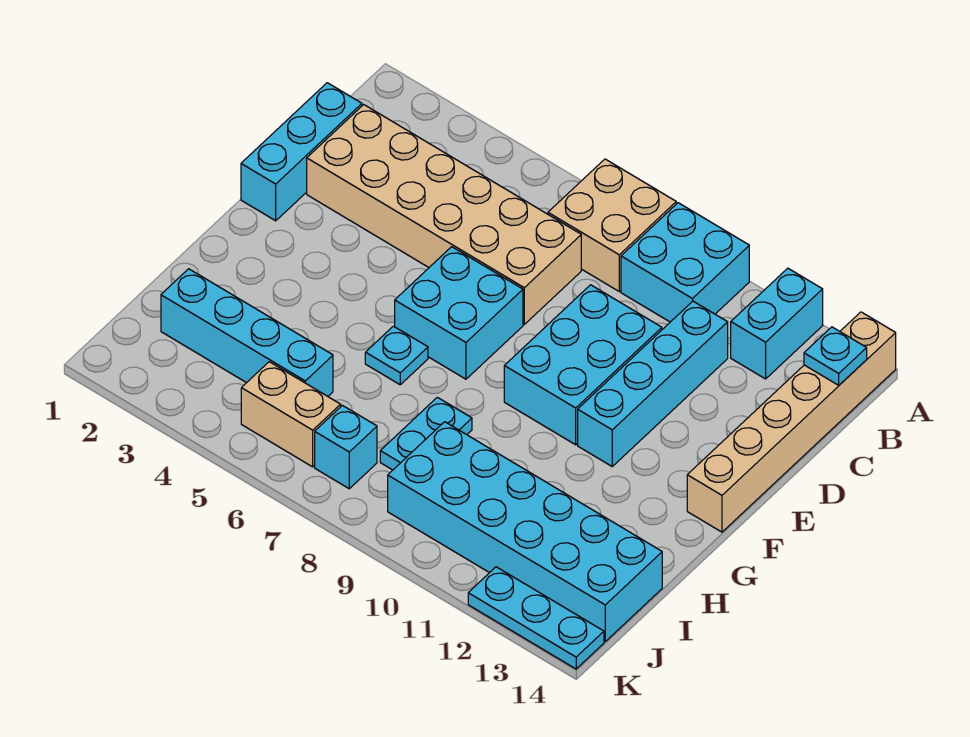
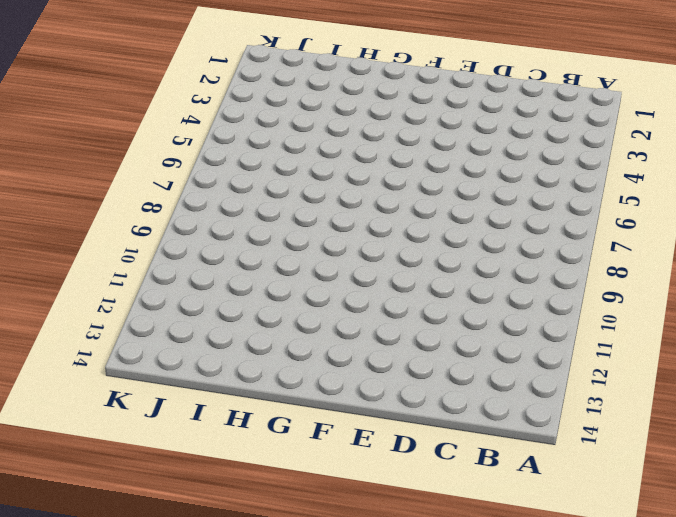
none -> tan brick A7:B8 level 1
none -> cyan brick A9:B10 level 1
none -> cyan brick A12:B12 level 1

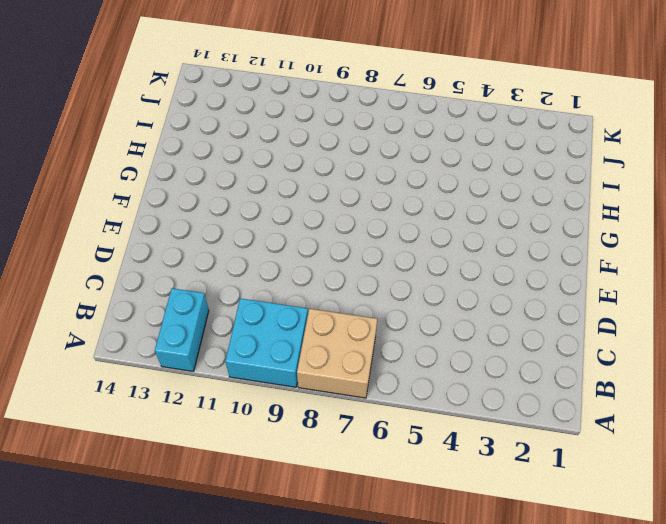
none -> tan brick A14:F14 level 1
none -> cyan brick C1:E1 level 1
none -> tan brick C2:D7 level 1

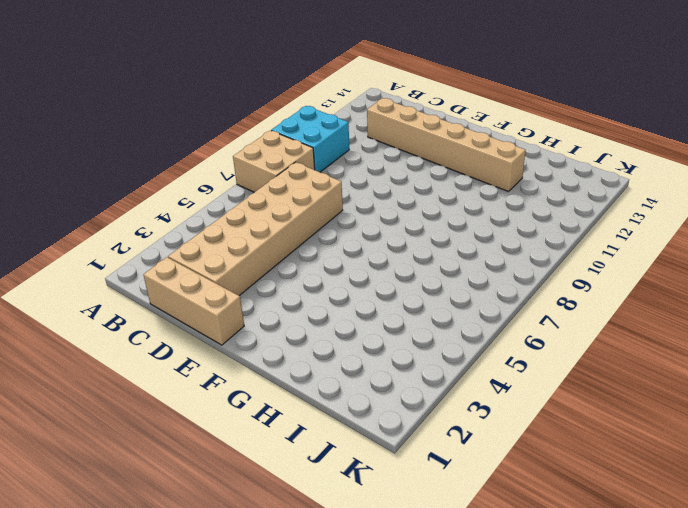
tan brick C1:E1 level 1 -> cyan brick C1:E1 level 1
tan brick C12:H12 level 1 -> tan brick A14:F14 level 1
none -> cyan brick A12:B12 level 1
none -> cyan brick C11:F11 level 1
none -> cyan brick D9:F10 level 1

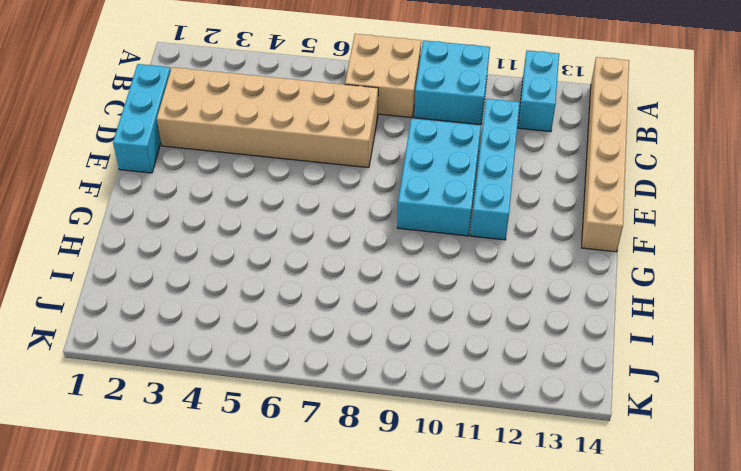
none -> cyan brick E6:F7 level 1
none -> cyan plate G6 level 1
none -> cyan plate H8:I8 level 1

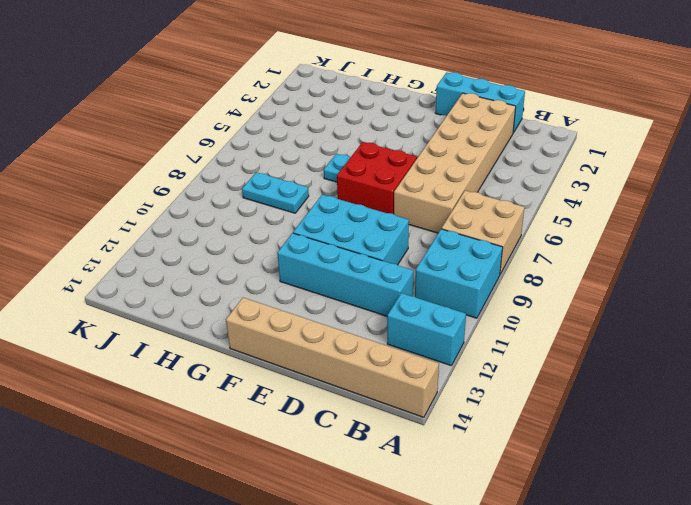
red brick E6:F7 level 1 -> cyan brick E6:F7 level 1
none -> cyan brick I2:I5 level 1
none -> cyan brick I9:J14 level 1
none -> tan brick J5:J6 level 1

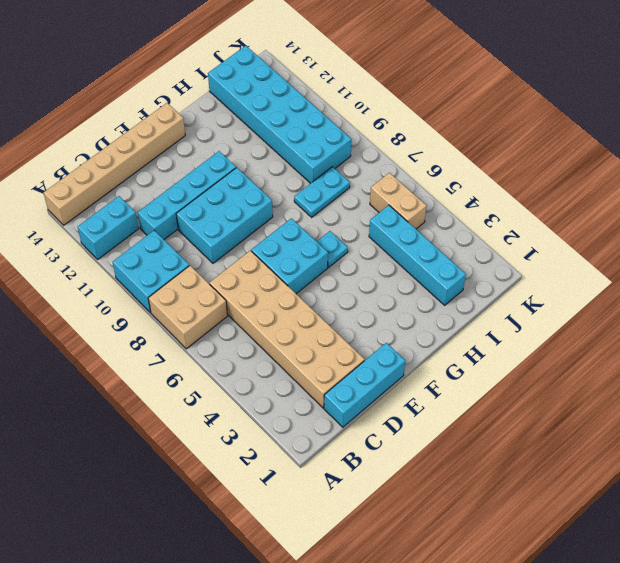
none -> cyan brick J7 level 1
none -> cyan plate K12:K14 level 1
none -> cyan plate B14 level 2

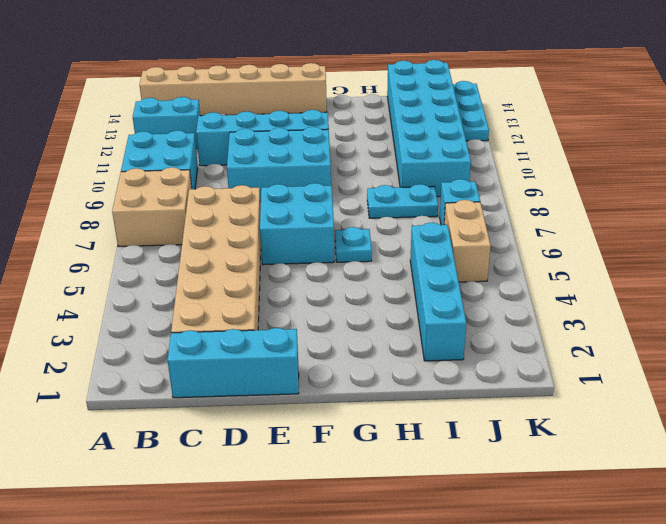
none -> cyan plate B14 level 2

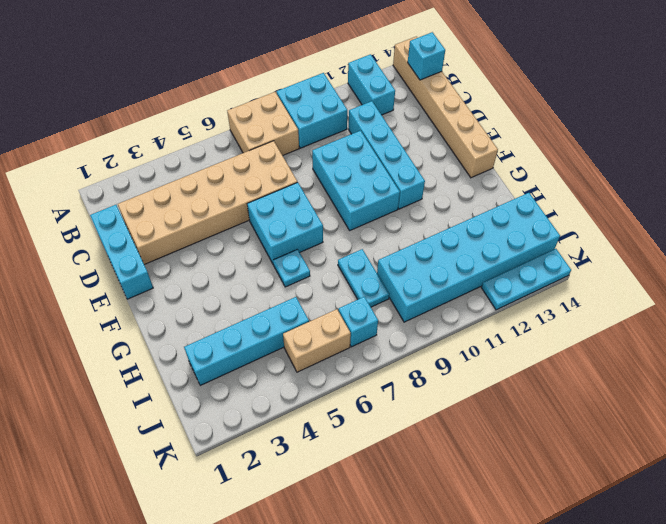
cyan brick B14 level 2 -> cyan plate B14 level 2

